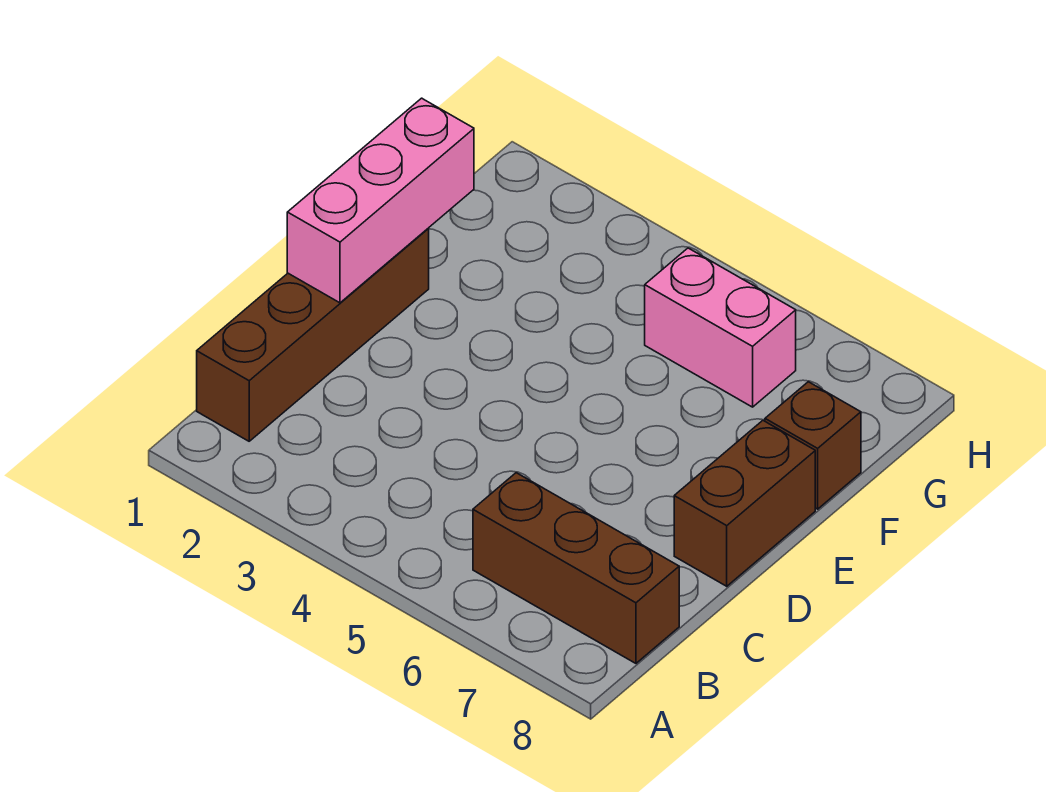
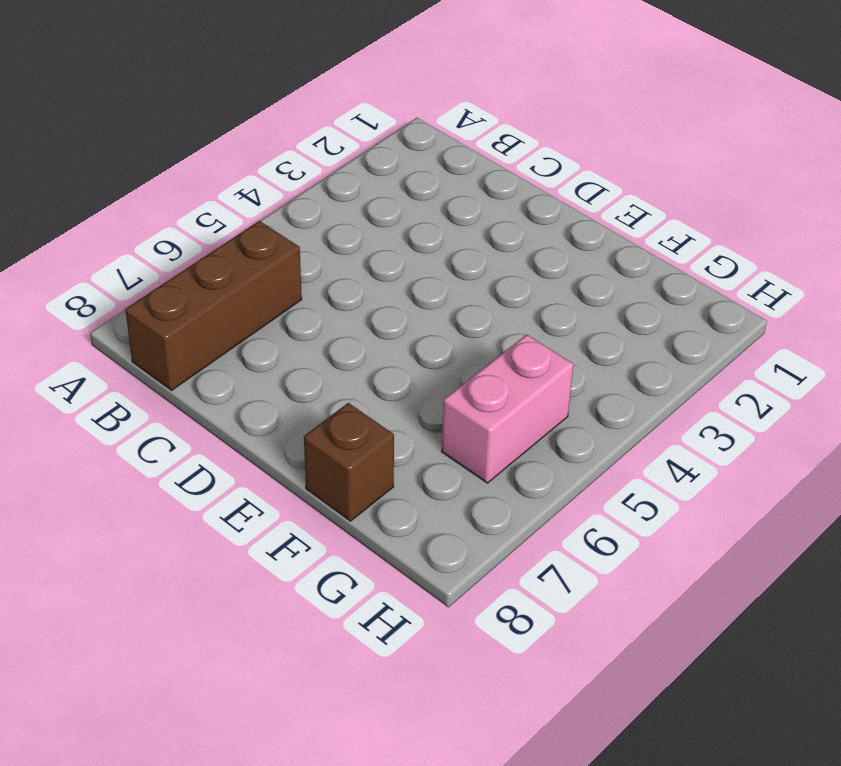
none -> brown brick B1:E1 level 1
none -> brown brick D8:E8 level 1

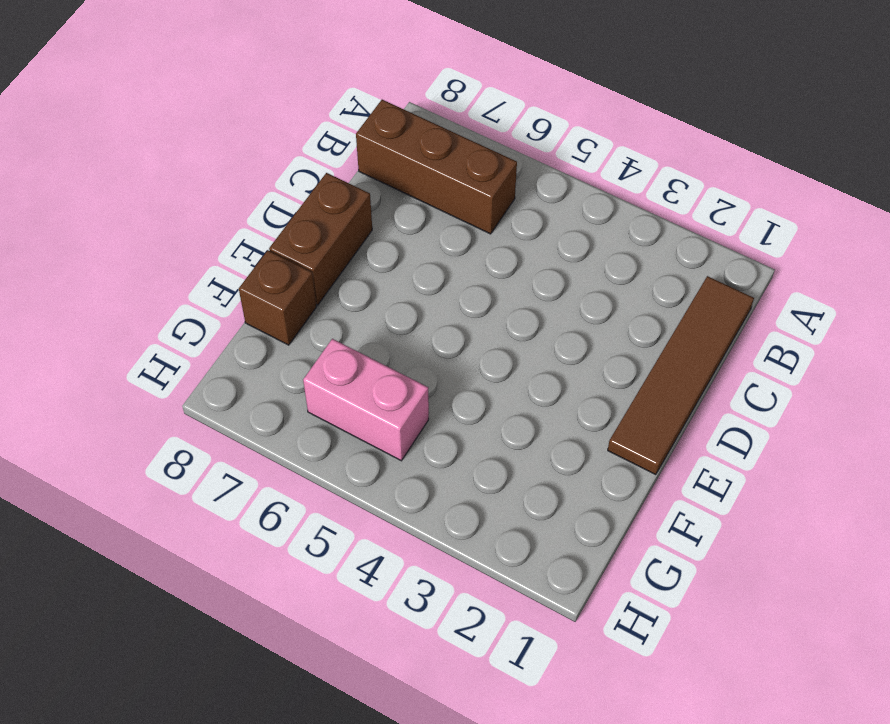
brown tile B1:E1 level 1 -> brown brick B1:E1 level 1
none -> pink brick D1:F1 level 2

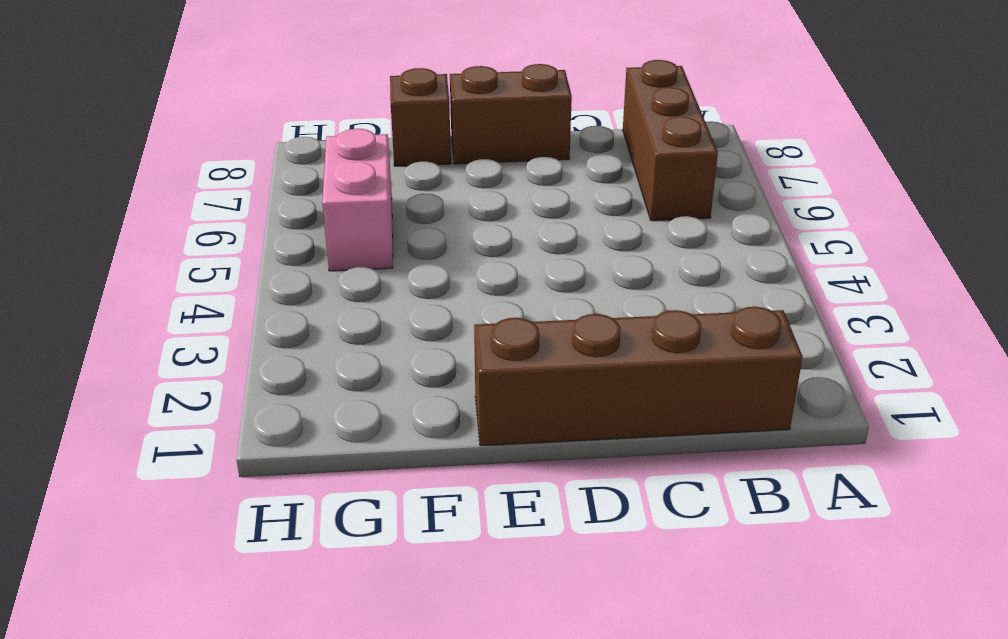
none -> pink brick D1:F1 level 2

